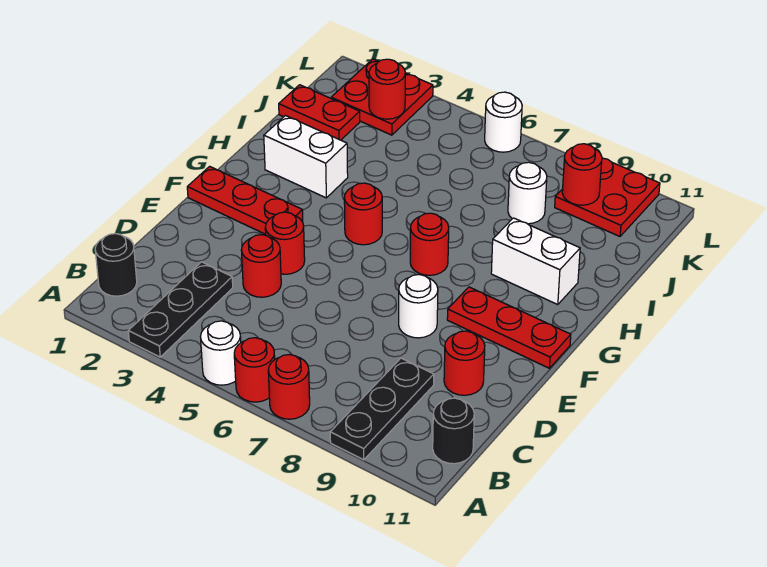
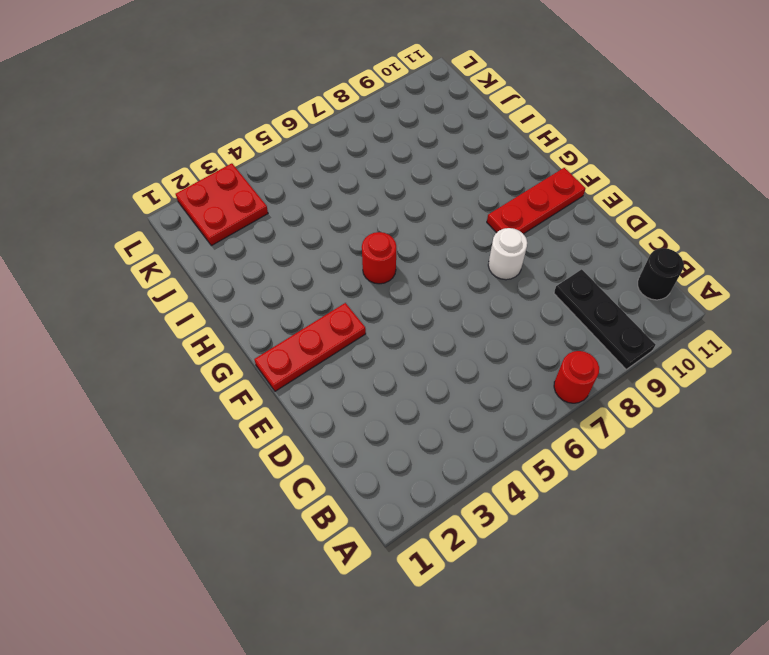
none -> black plate A3:C3 level 1
none -> white round brick A5 level 1
none -> red round brick A6 level 1

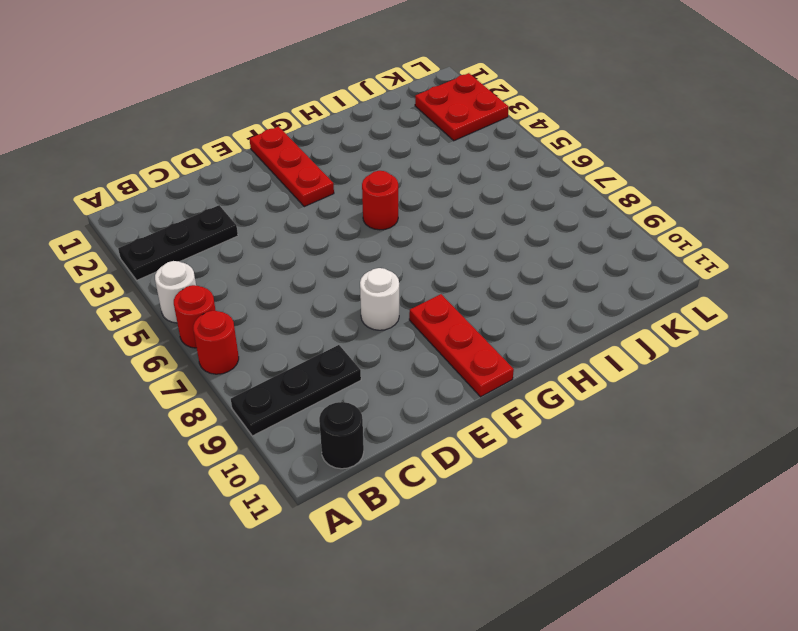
none -> black round brick B1 level 1
none -> red round brick D4 level 1
none -> red round brick D10 level 1

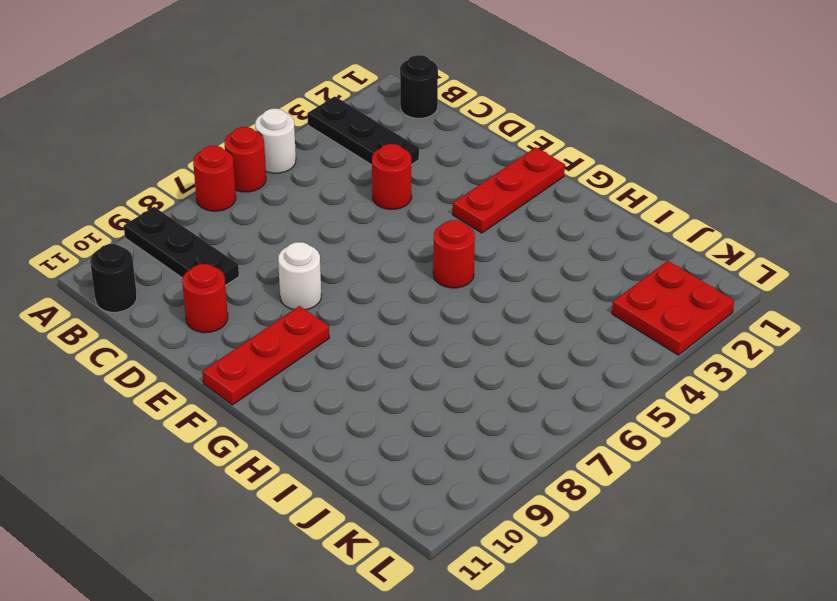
none -> red round brick E4 level 1
none -> red round brick G7 level 1
none -> white brick H2:H3 level 1

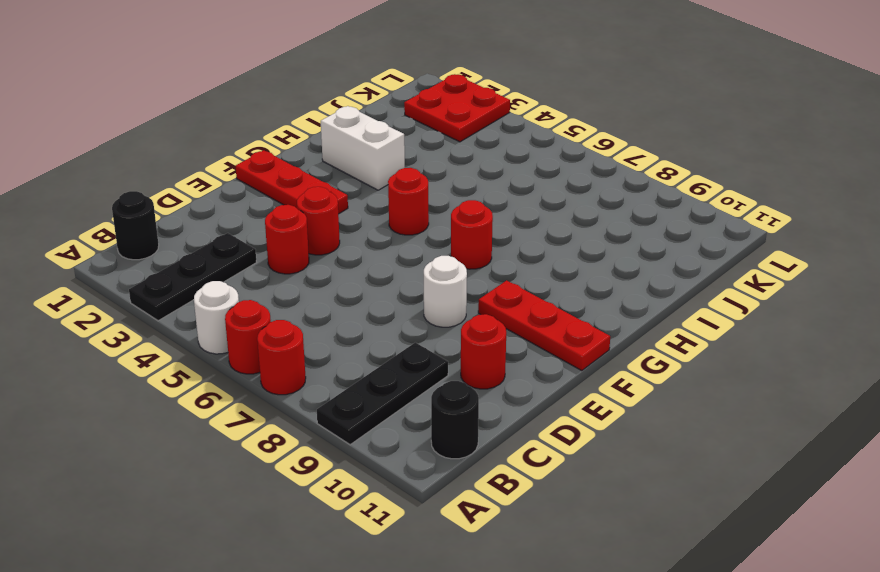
none -> white brick H9:H10 level 1
none -> red plate J1:J2 level 1
none -> white round brick J8 level 1

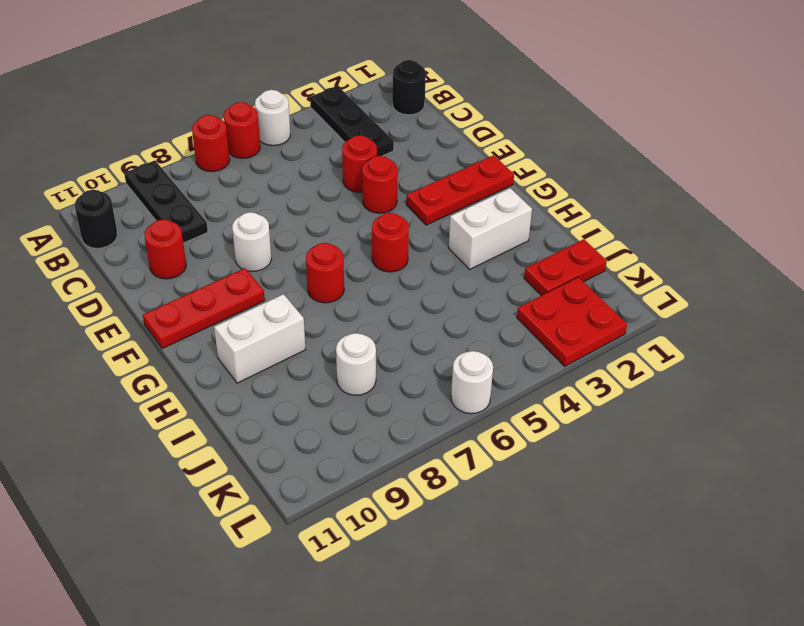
none -> red plate K9:L10 level 1
none -> red round brick K3 level 2
none -> red round brick K9 level 2

